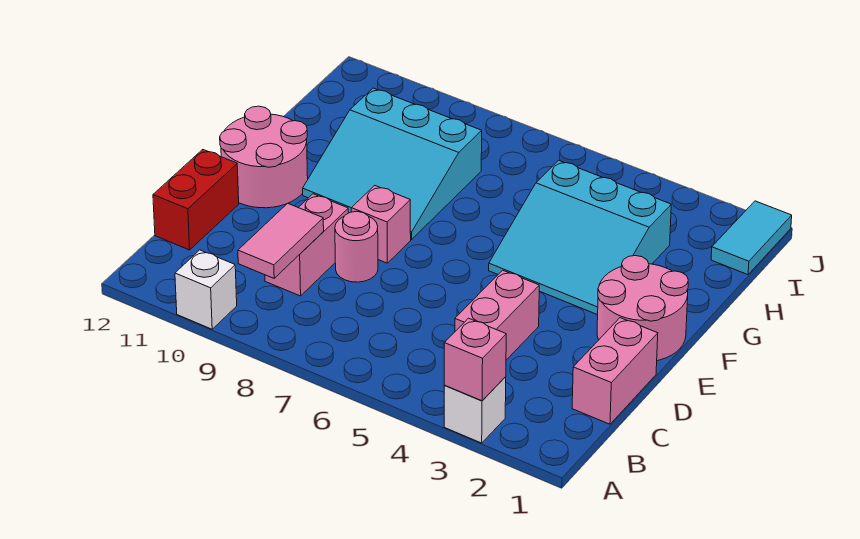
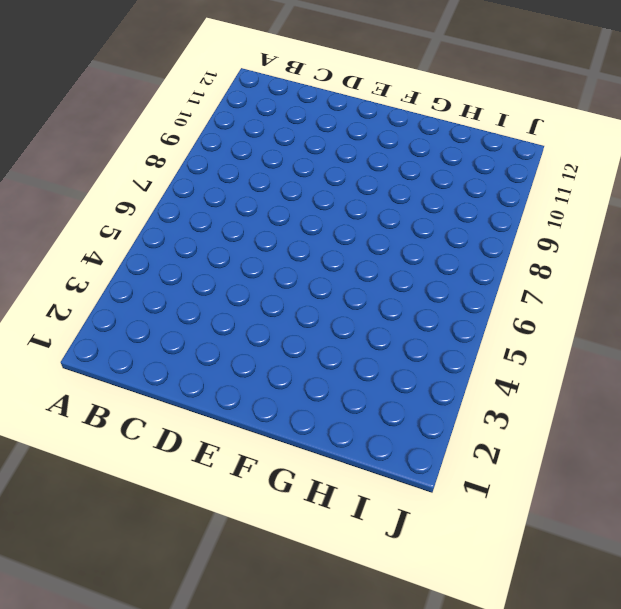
none -> white brick A3 level 1
none -> white brick A10 level 1
none -> pink brick C1:D1 level 1

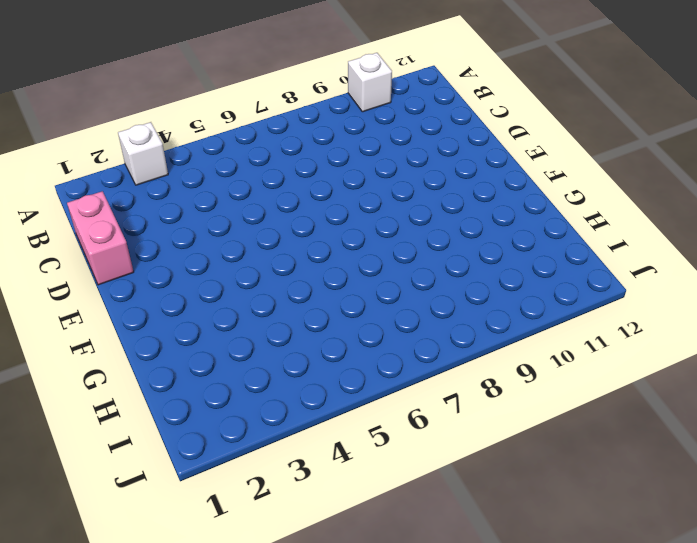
none -> pink brick C4:D4 level 1
none -> pink brick C9:D9 level 1
none -> red brick C12:D12 level 1

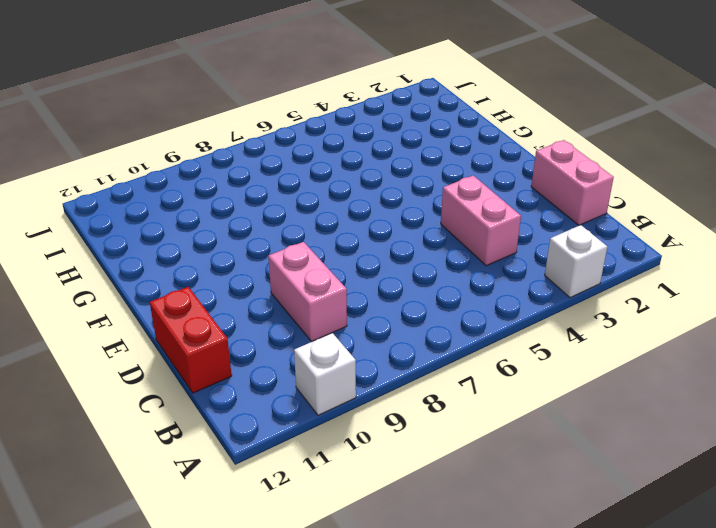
none -> pink round brick D8 level 1
none -> pink round brick E1:F2 level 1
none -> pink brick E8 level 1

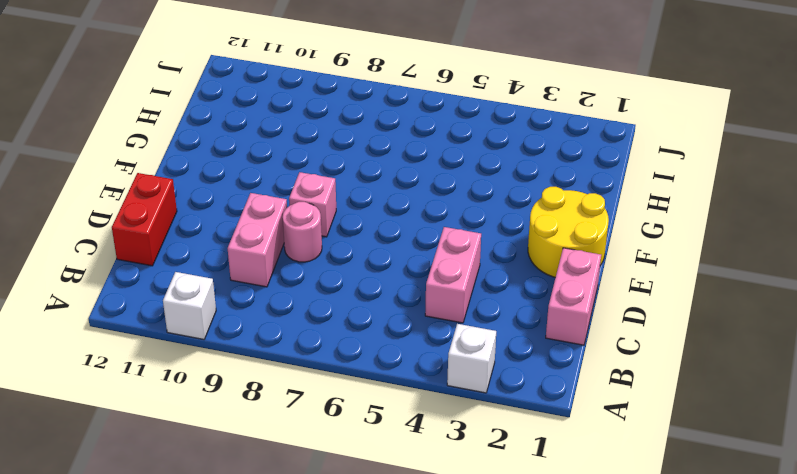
yellow round brick E1:F2 level 1 -> pink round brick E1:F2 level 1
none -> pink round brick E11:F12 level 1
none -> cyan slope F3:H5 level 1 top H
none -> cyan slope F8:H10 level 1 top H

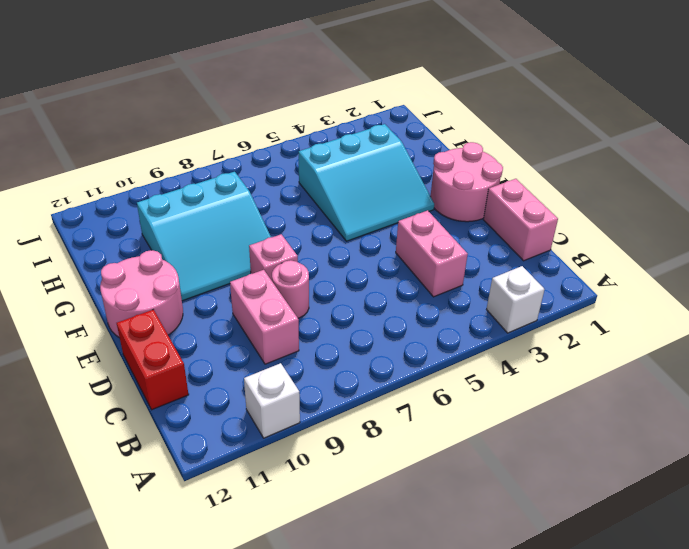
none -> cyan tile I1:J1 level 1
none -> pink brick A3 level 2
none -> pink tile B9:C9 level 2

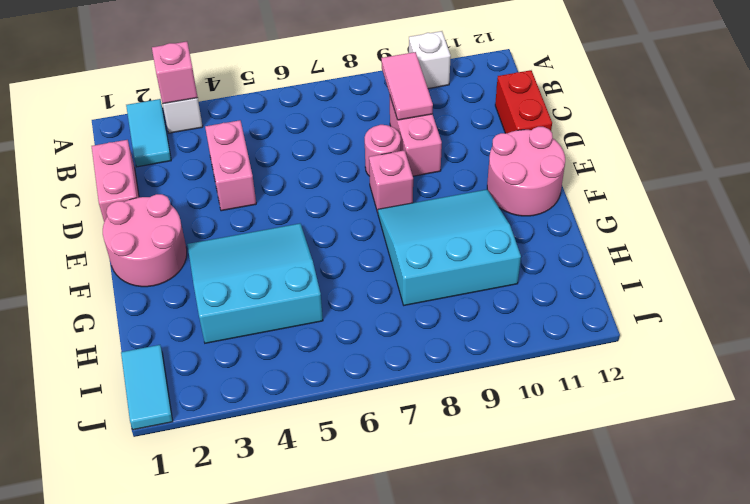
cyan tile A2:B2 level 1 -> none

